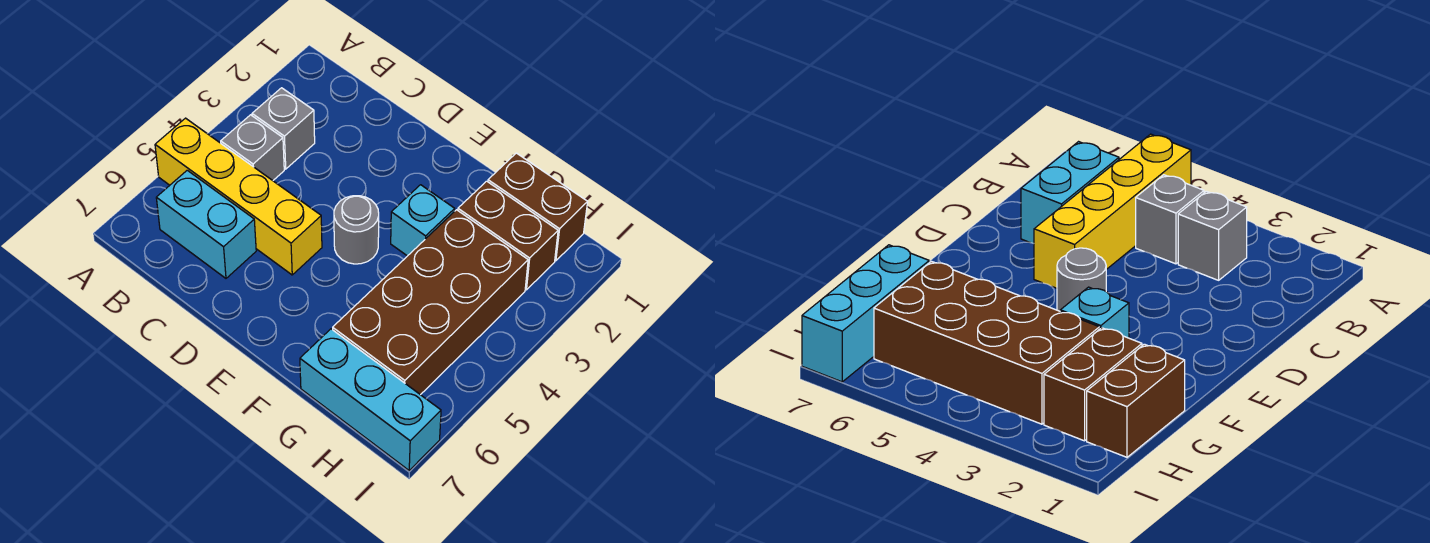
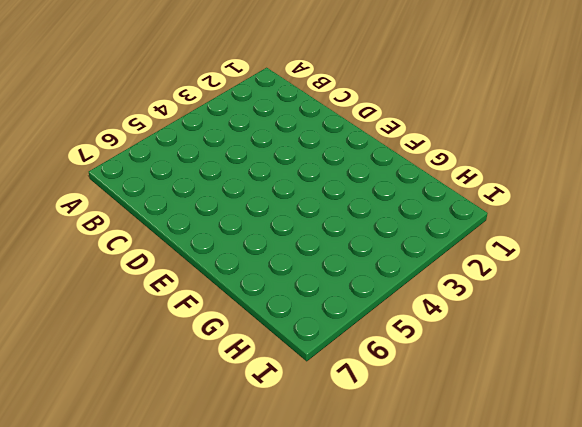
none -> yellow brick A5:D5 level 1
none -> grey brick B3 level 1

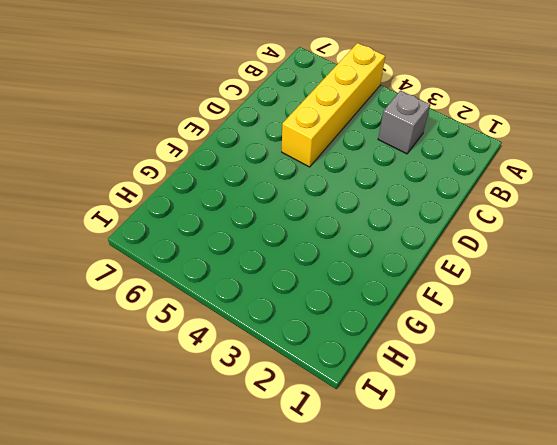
none -> grey brick B4 level 1
none -> cyan brick B6:C6 level 1

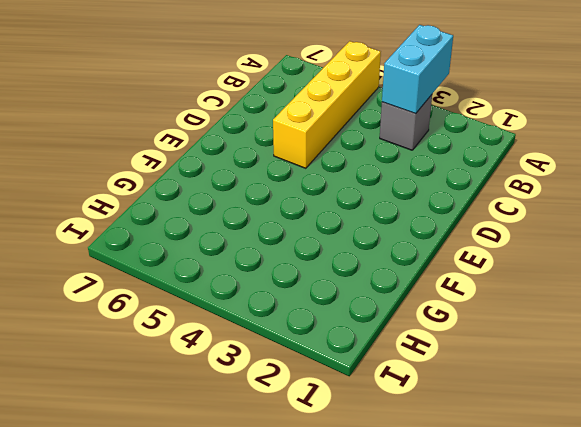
cyan brick A3:B3 level 2 -> cyan brick B6:C6 level 1
none -> grey brick B4 level 1
none -> grey round brick E4 level 1

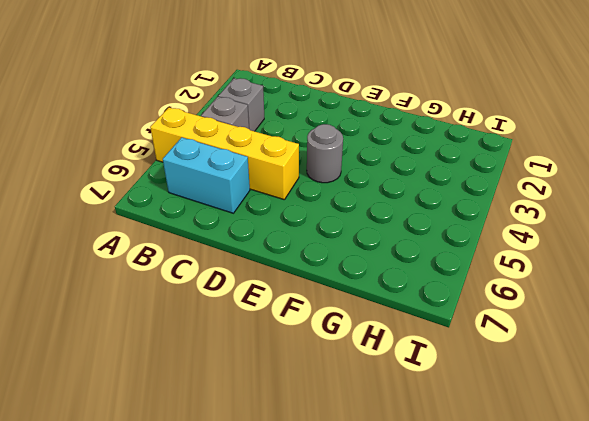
none -> cyan brick F3 level 1
none -> brown brick G1:H1 level 1

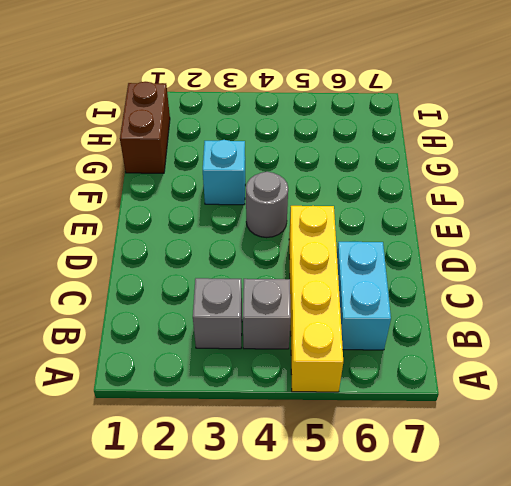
none -> brown brick G2:H2 level 1
none -> brown brick G3:H6 level 1

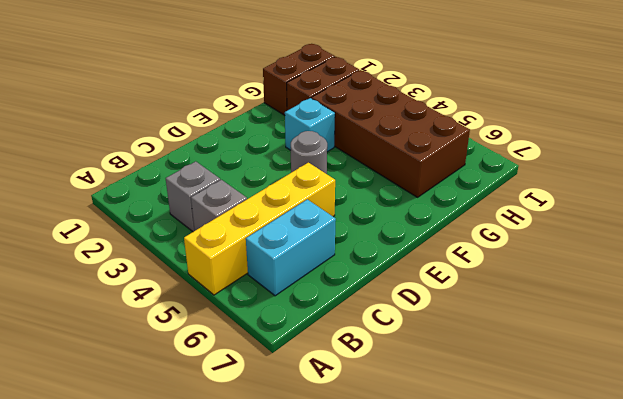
none -> cyan brick G7:I7 level 1

